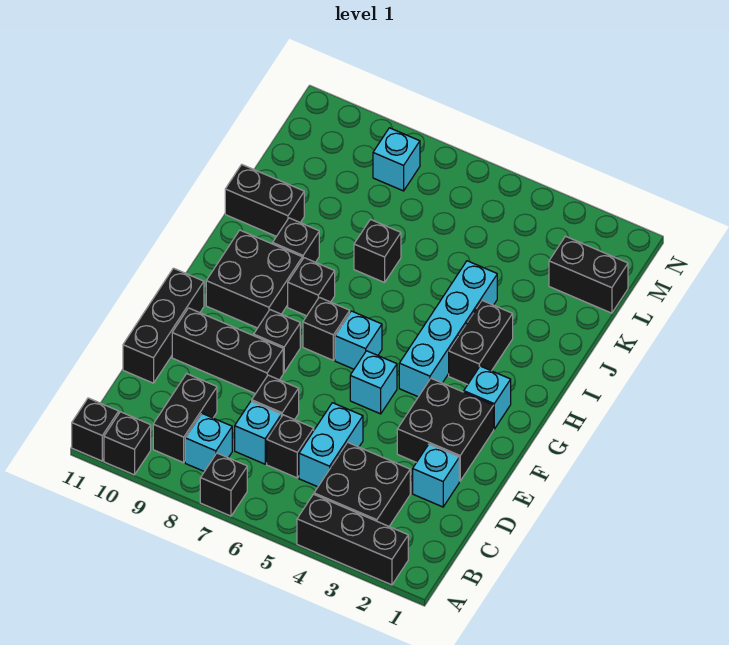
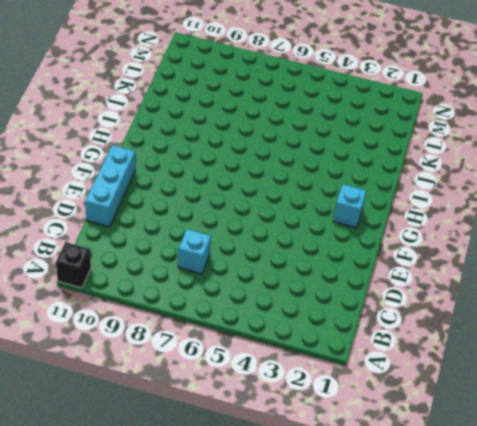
cyan brick D11:F11 level 1 -> black brick D11:F11 level 1
none -> black brick A2:A4 level 1
none -> black brick A7 level 1
none -> black brick A10 level 1

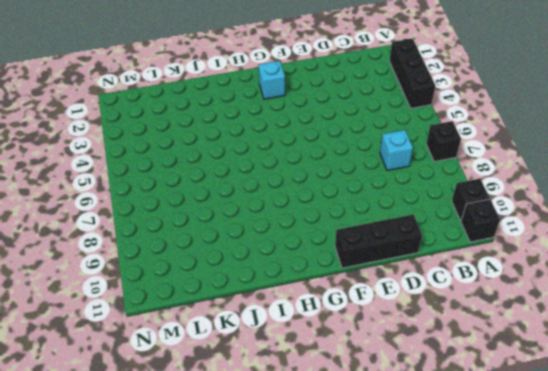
none -> black brick B3:C4 level 1
none -> cyan brick B8 level 1
none -> black brick B9:C9 level 1

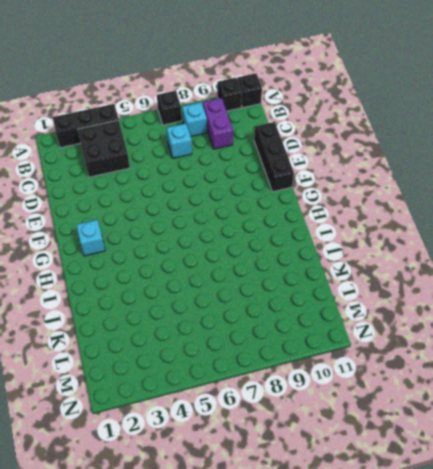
purple brick B9:C9 level 1 -> black brick B9:C9 level 1
none -> cyan brick C5:D5 level 1
none -> black brick C6 level 1
none -> cyan brick D2 level 1

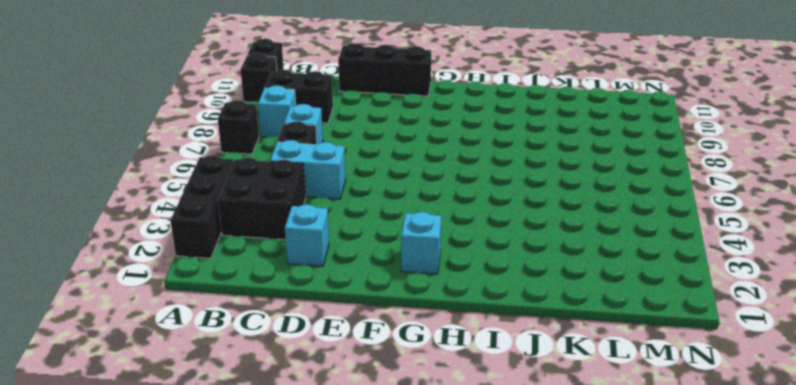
none -> black brick D7 level 1
none -> black brick E2:F3 level 1
none -> black brick E8:E10 level 1

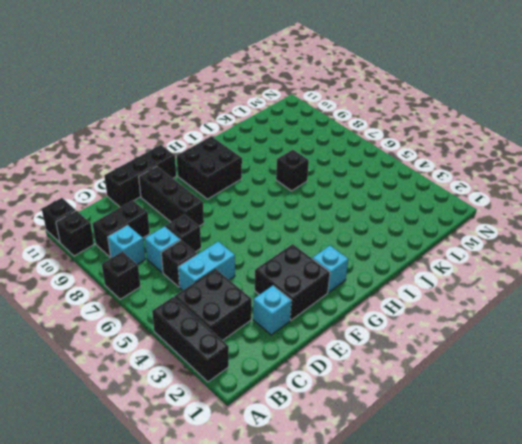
none -> cyan brick F5 level 1
none -> black brick F8 level 1
none -> cyan brick G4:J4 level 1

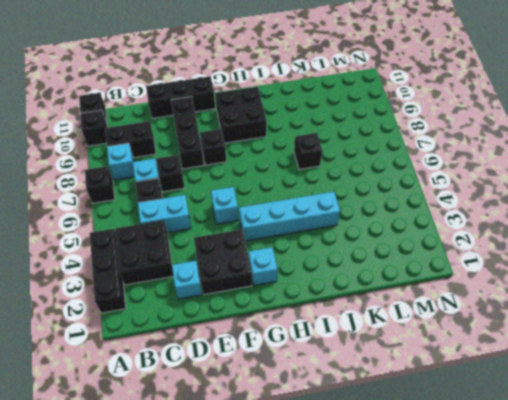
none -> cyan brick G6 level 1
none -> black brick G7 level 1
none -> black brick H3:I3 level 1

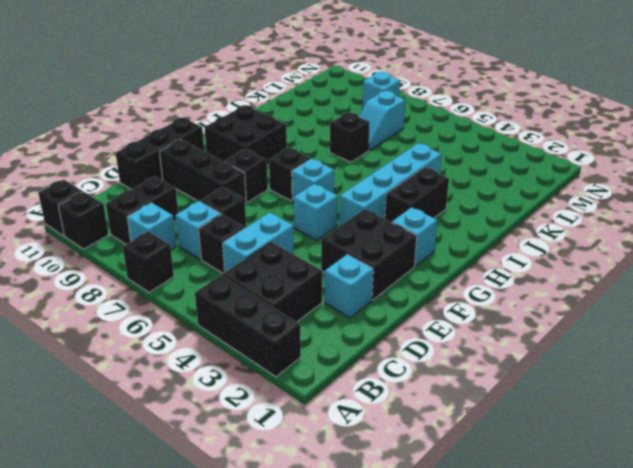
cyan slope K7:L7 level 1 top L -> none
none -> black brick H8 level 1
none -> black brick I9 level 1
none -> black brick J10:J11 level 1

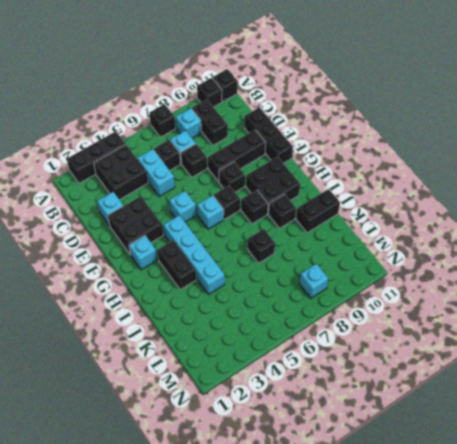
none -> black brick L1:L2 level 1

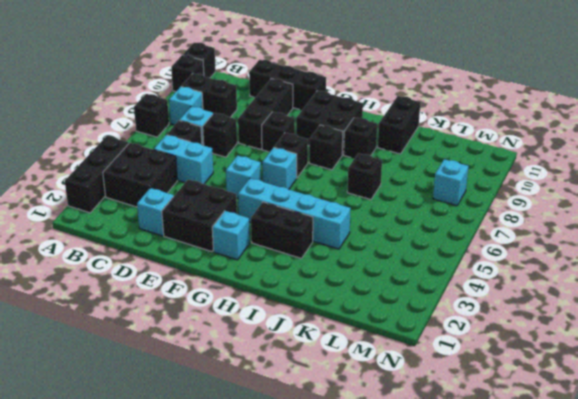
none -> black brick L1:L2 level 1

